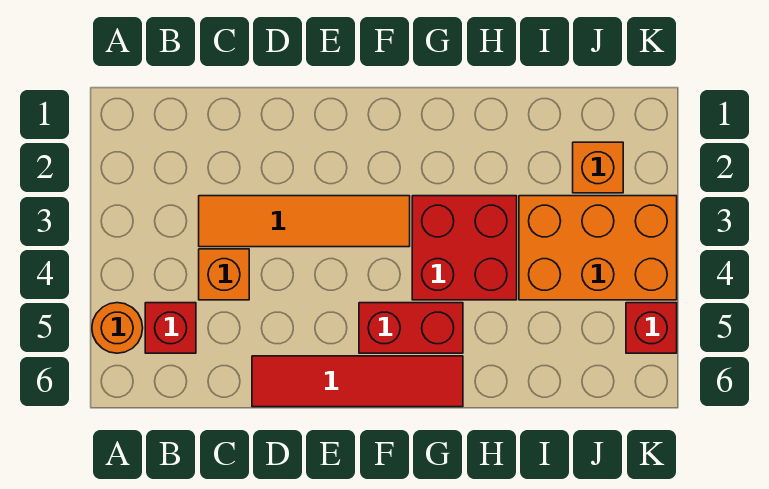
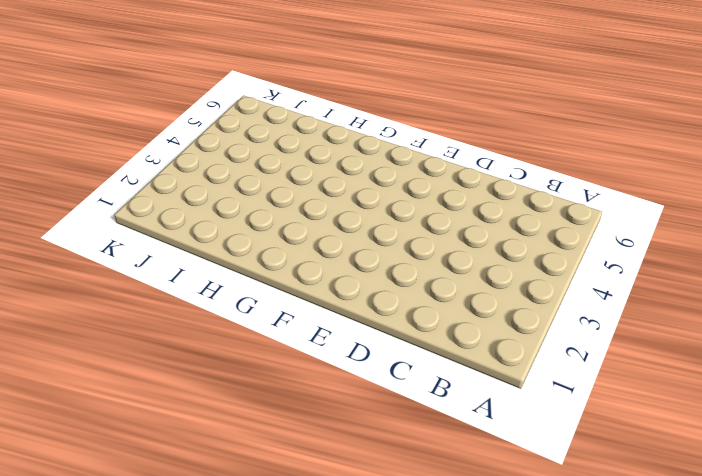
none -> orange round brick A5 level 1
none -> red brick B5 level 1

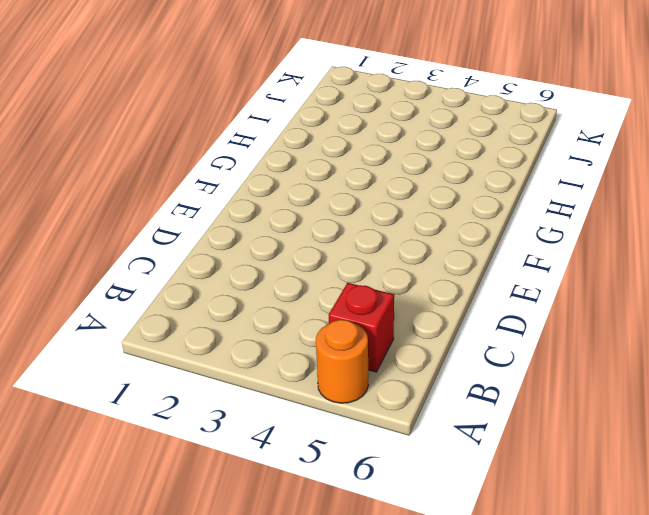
none -> orange tile C3:F3 level 1
none -> orange brick C4 level 1

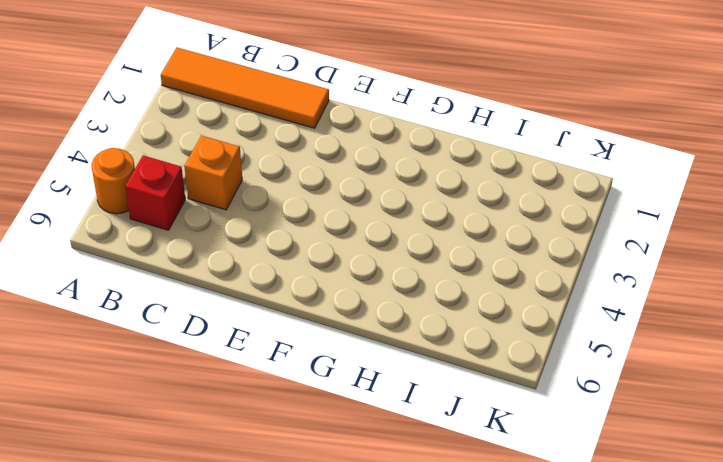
orange tile A1:D1 level 1 -> orange tile C3:F3 level 1
none -> red tile D6:G6 level 1
none -> red brick F5:G5 level 1

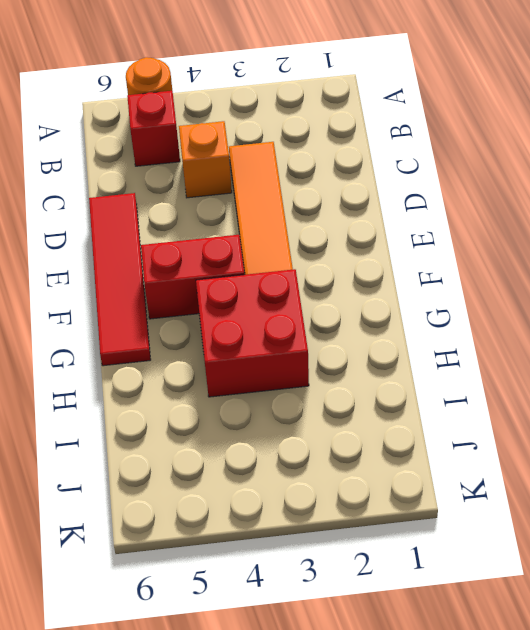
red brick F4:F5 level 1 -> red brick F5:G5 level 1
none -> orange brick I3:K4 level 1
none -> orange brick J2 level 1

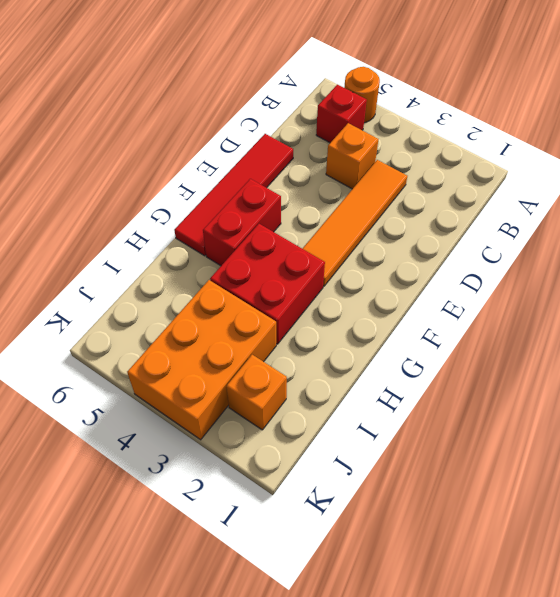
none -> red brick K5 level 1

